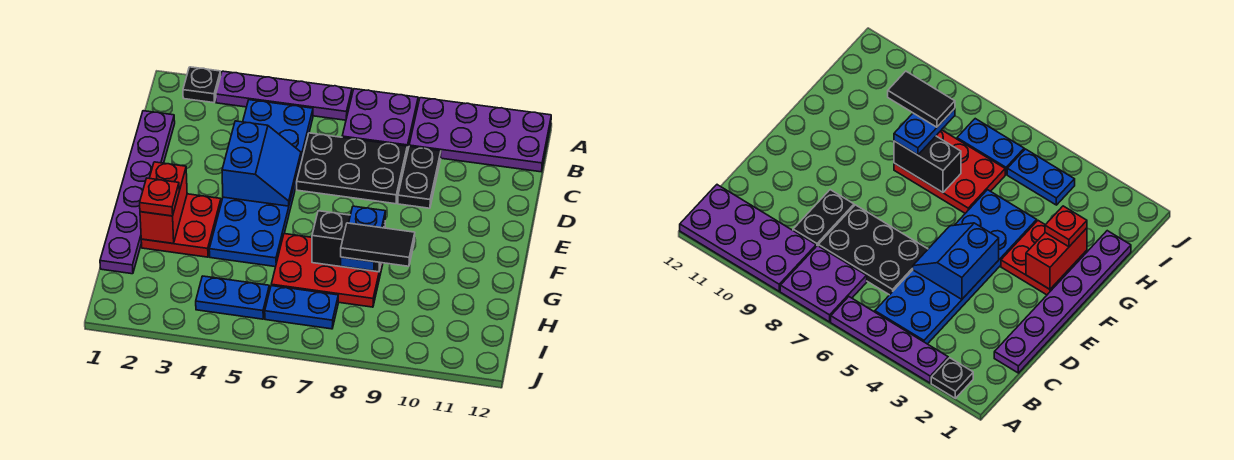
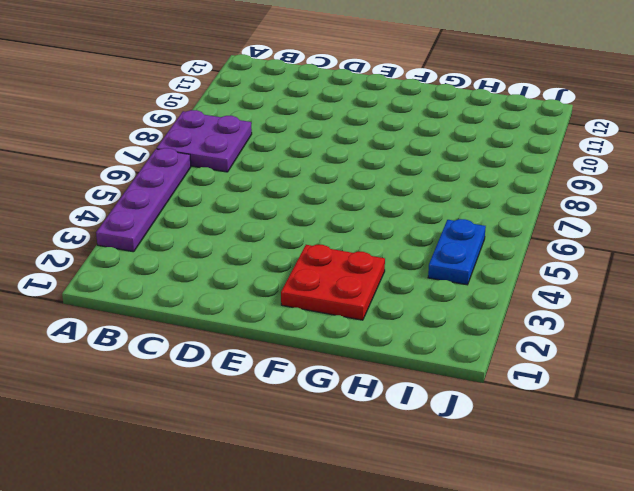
none -> black plate A2 level 1
none -> purple plate A9:B12 level 1
none -> blue plate B4:G5 level 1

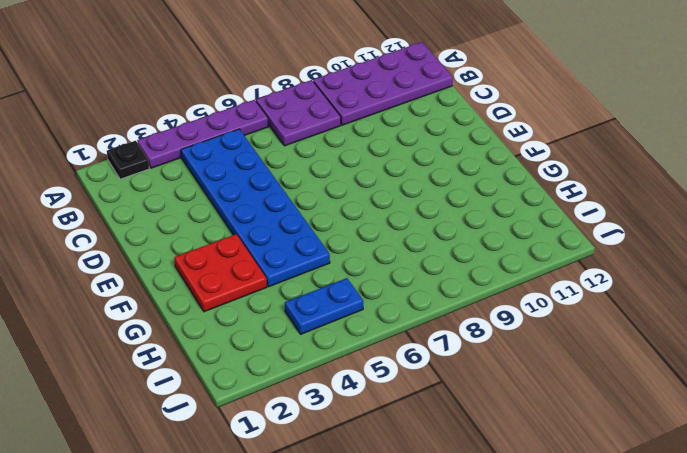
none -> purple plate C1:H1 level 1
none -> black plate C6:D8 level 1
none -> black plate C9:D9 level 1

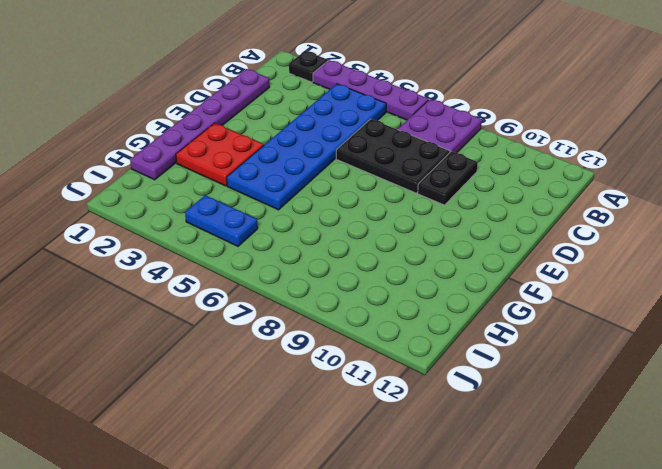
none -> purple plate A9:B12 level 1
none -> red plate G6:H8 level 1
none -> blue plate I6:I7 level 1

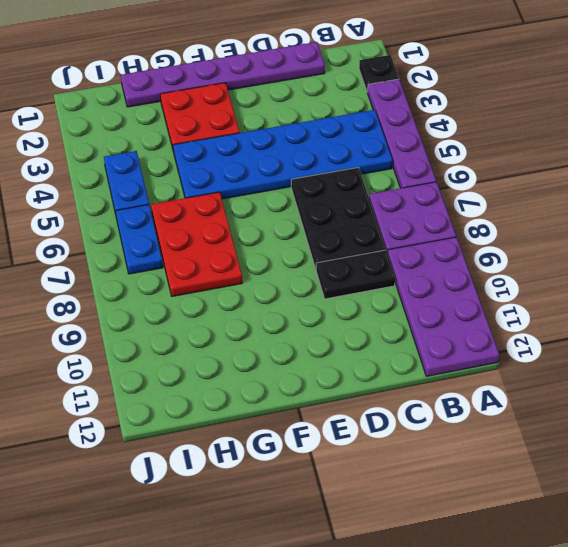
none -> blue slope D4:E5 level 2 top 4
none -> red brick F2:G2 level 2
none -> black brick G7:G8 level 2

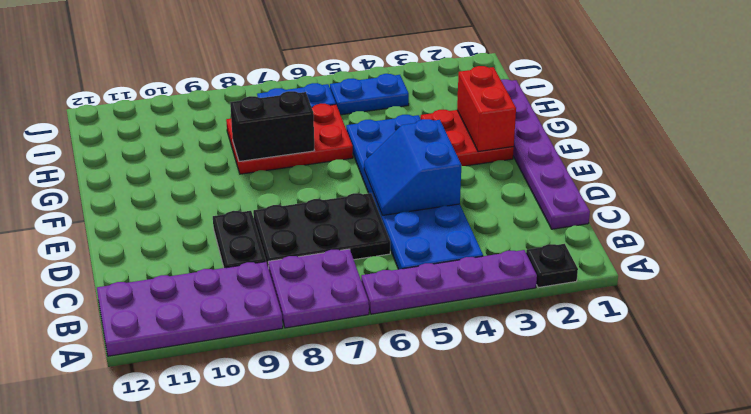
none -> red plate G2 level 3
none -> blue plate G8:H8 level 3
none -> black tile H8:H9 level 4

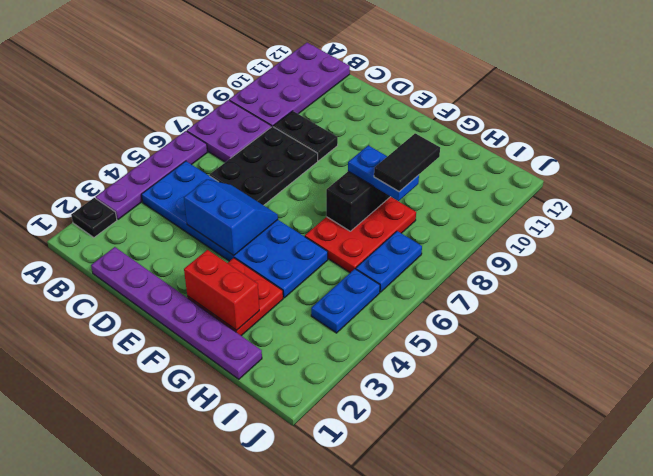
none -> red plate G2 level 3

